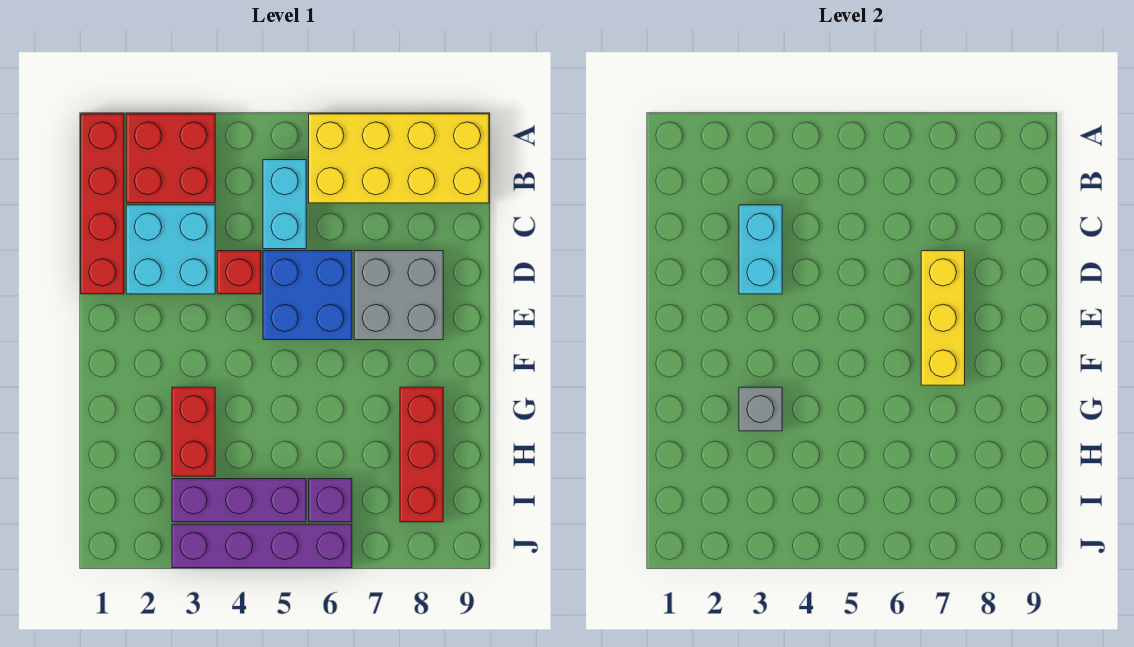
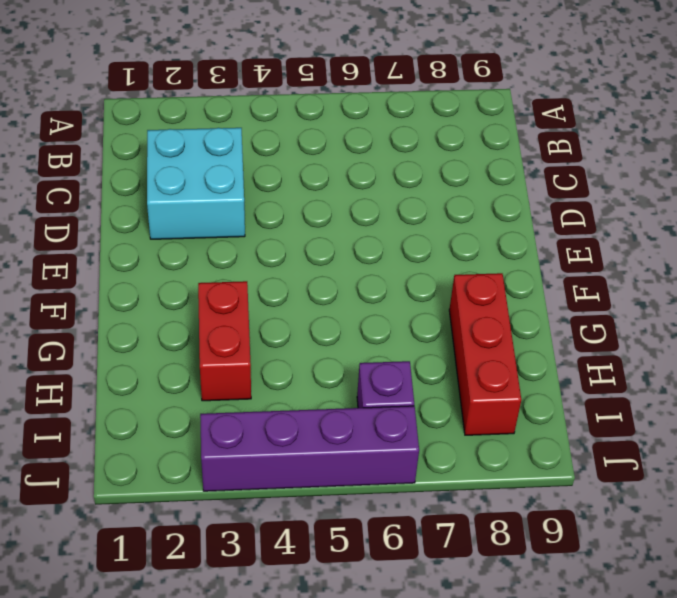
none -> red brick A1:D1 level 1
none -> red brick A2:B3 level 1
none -> yellow brick A6:B9 level 1

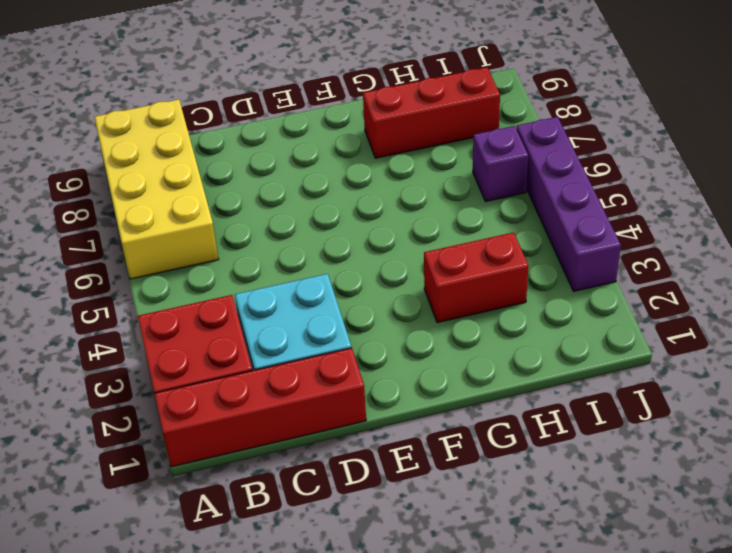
none -> cyan brick B5:C5 level 1
none -> red brick D4 level 1
none -> blue brick D5:E6 level 1

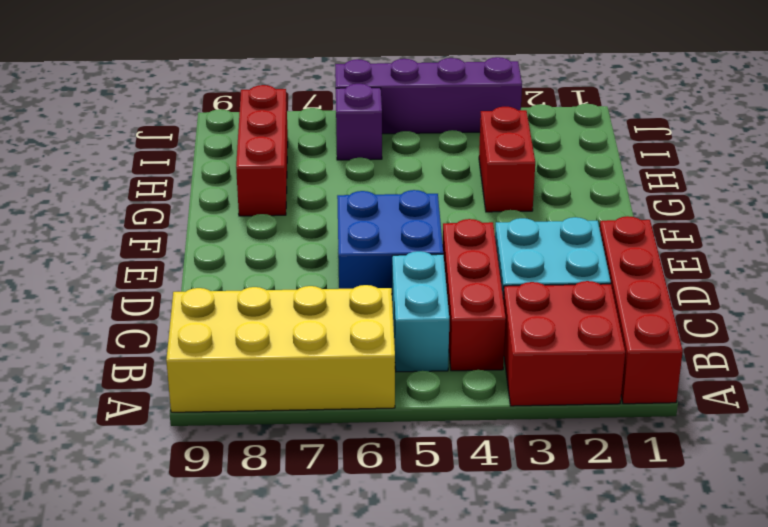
red brick B4:D4 level 1 -> red brick D4 level 1
none -> grey brick D7:E8 level 1
none -> purple brick I3:I5 level 1
none -> cyan brick C3:D3 level 2

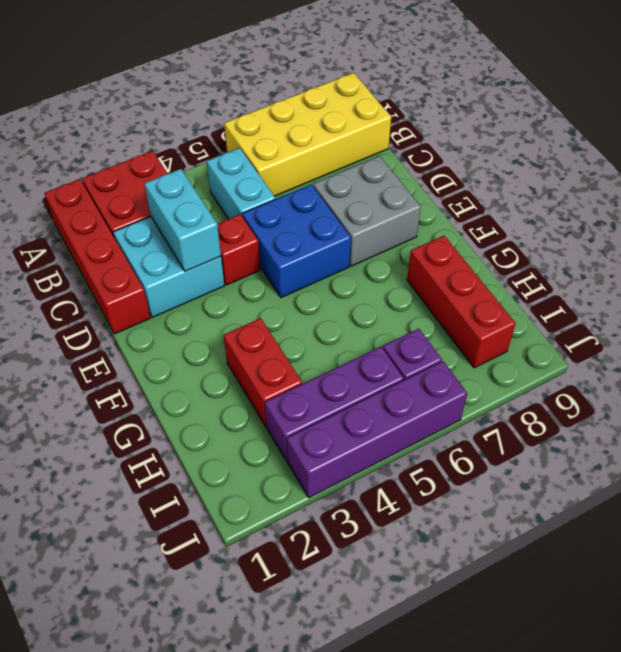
none -> yellow brick D7:F7 level 2
none -> grey brick G3 level 2

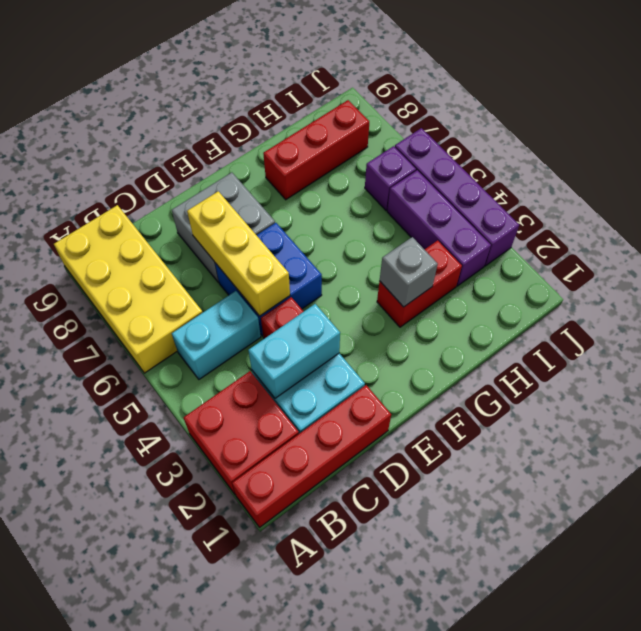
yellow brick D5:D7 level 2 -> yellow brick D7:F7 level 2

